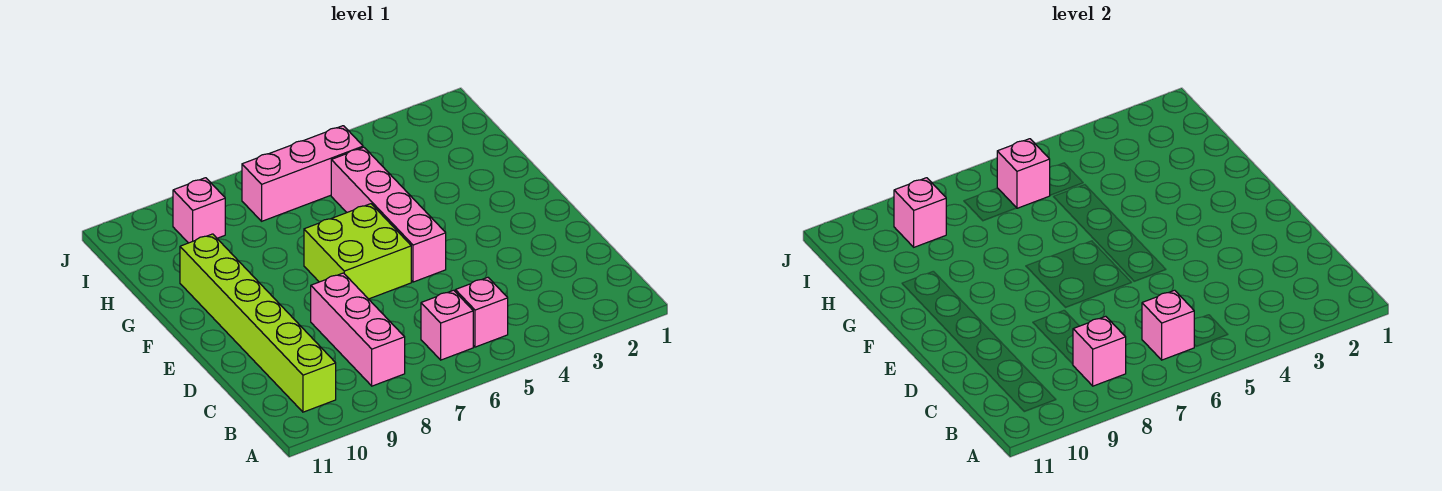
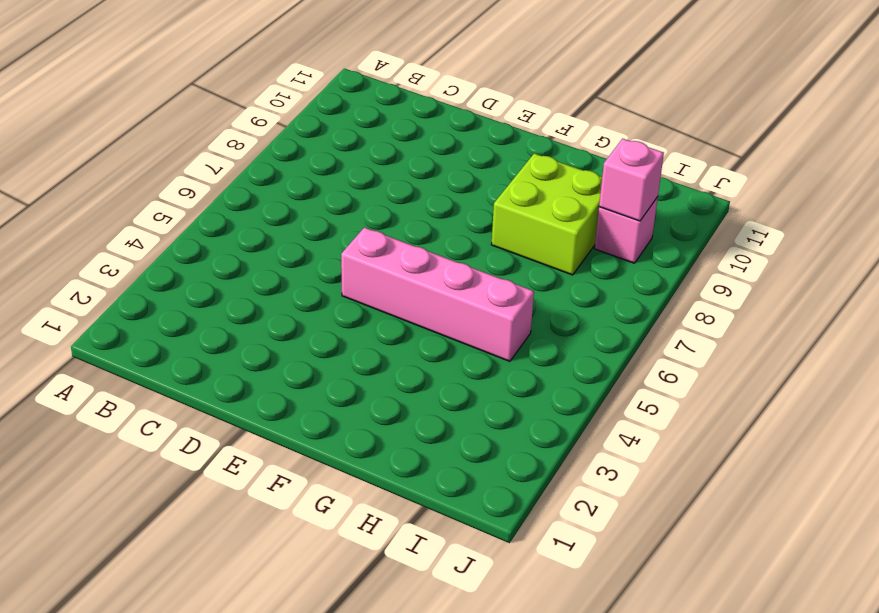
lime brick G8:H9 level 1 -> lime brick E6:F7 level 1
none -> pink brick B5 level 1
none -> pink brick B6 level 1
none -> pink brick B8:D8 level 1

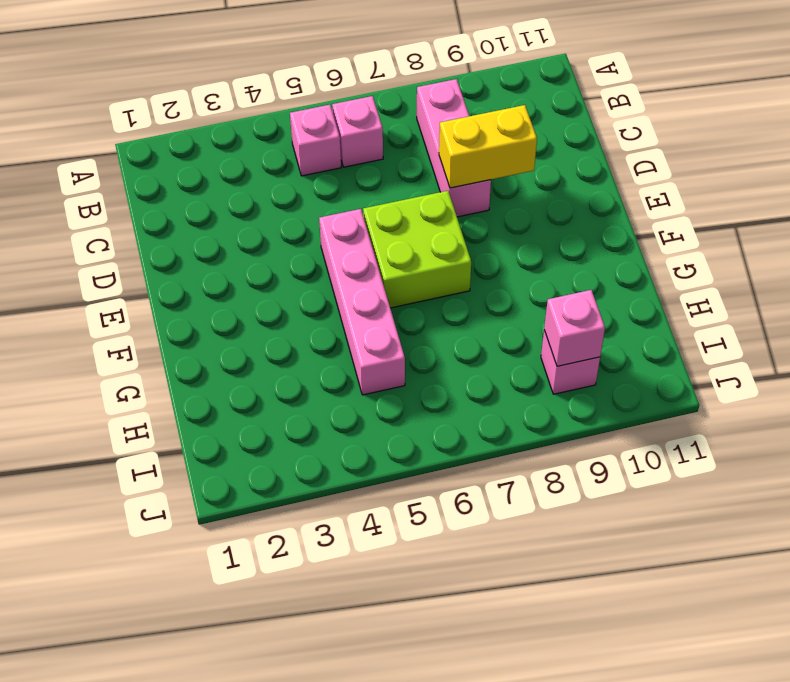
yellow brick D8:D9 level 2 -> none
none -> lime brick B10:G10 level 1
none -> pink brick I5:I7 level 1
none -> pink brick B6 level 2

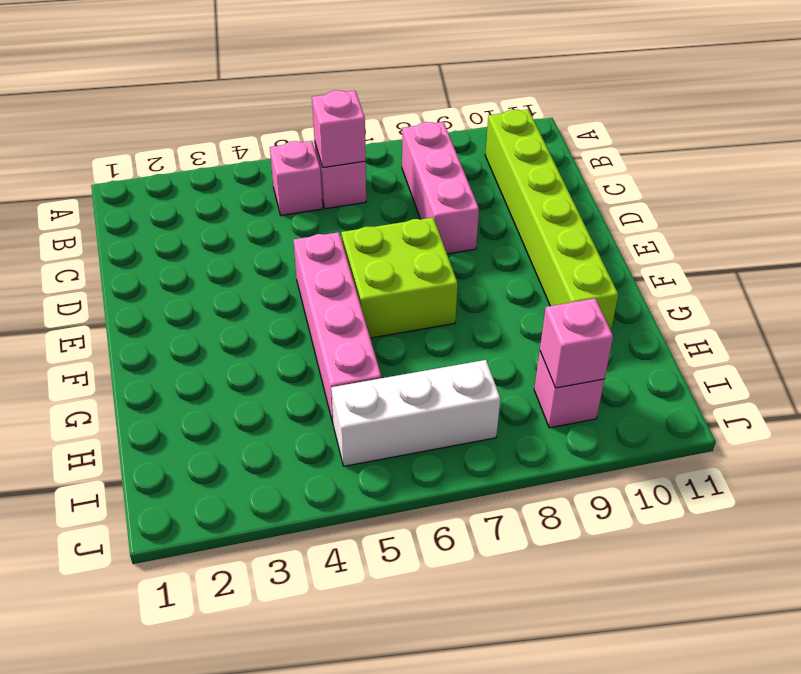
white brick I5:I7 level 1 -> pink brick I5:I7 level 1
none -> pink brick B8 level 2
none -> pink brick I6 level 2

